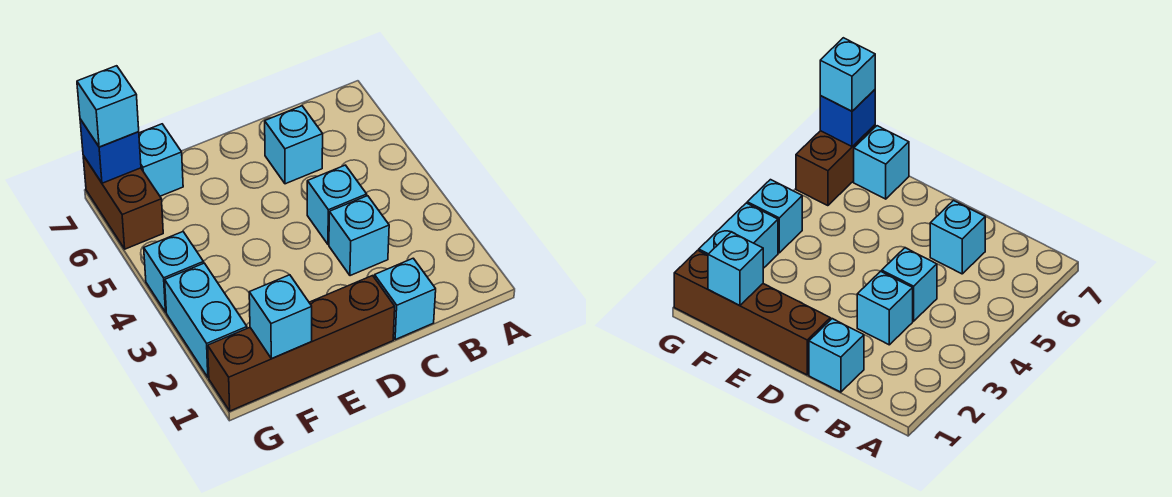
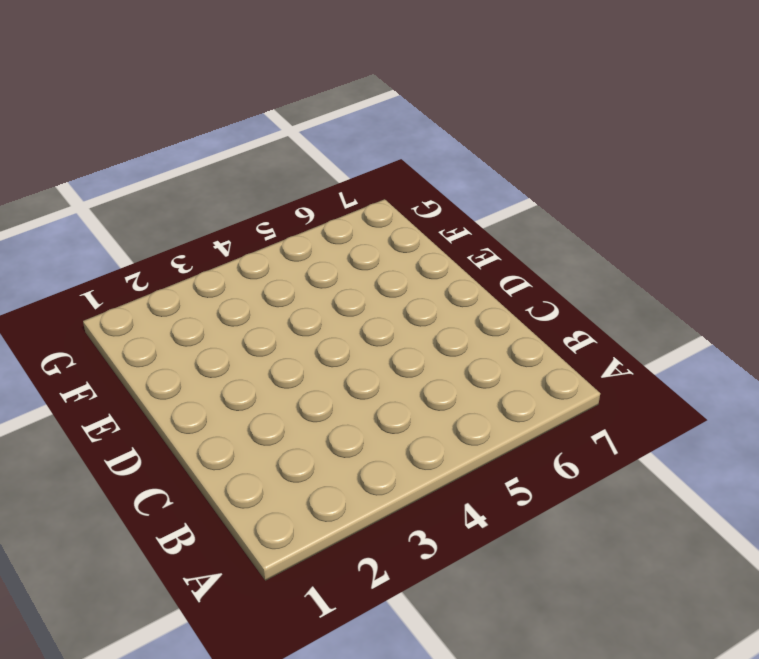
none -> cyan brick C1 level 1
none -> cyan brick C3 level 1
none -> cyan brick C4 level 1

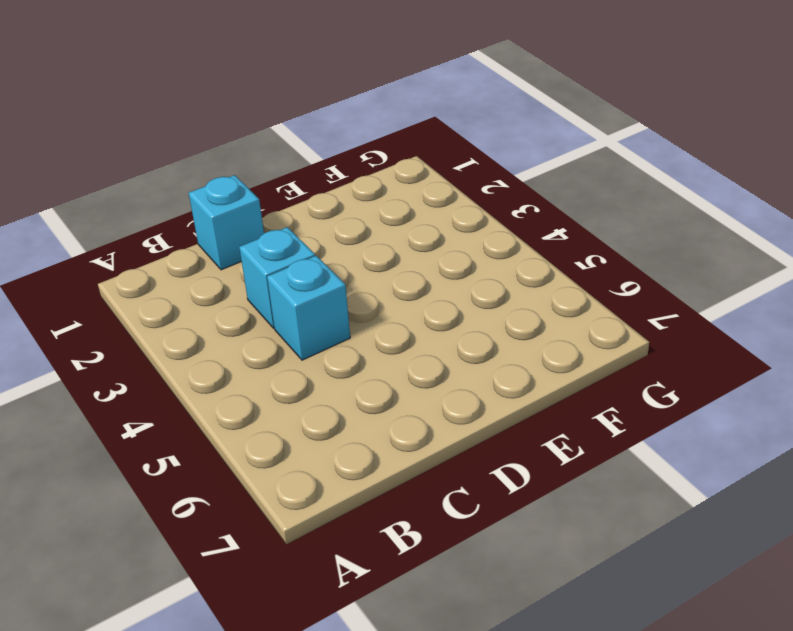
none -> cyan brick C6 level 1
none -> brown brick D1:G1 level 1
none -> cyan brick F7 level 1

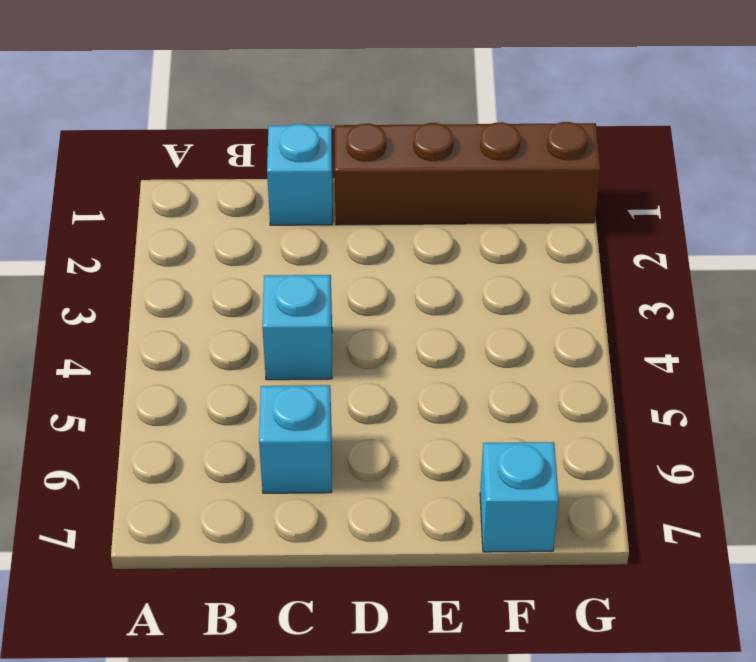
none -> cyan brick C3 level 1
none -> cyan brick G2:G3 level 1
none -> cyan brick G4 level 1

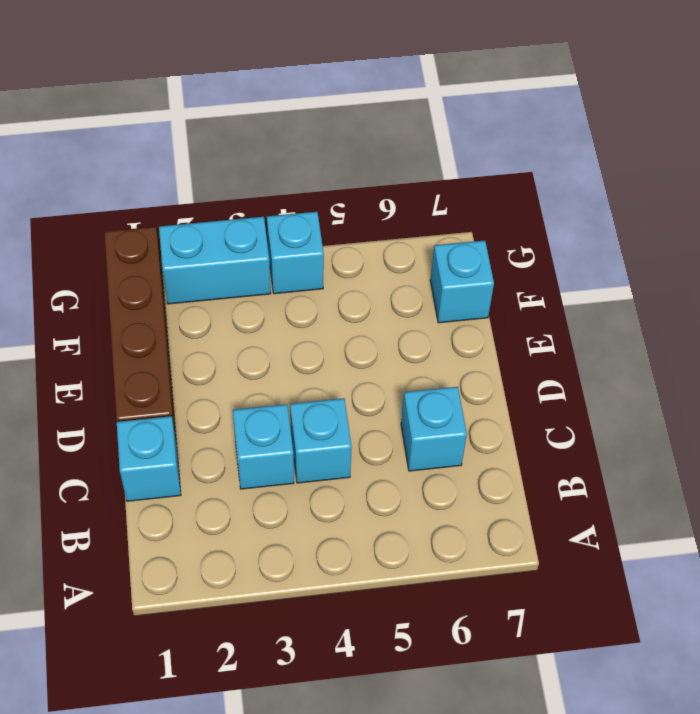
none -> brown brick G6:G7 level 1
none -> cyan brick F1 level 2
none -> blue brick G7 level 2

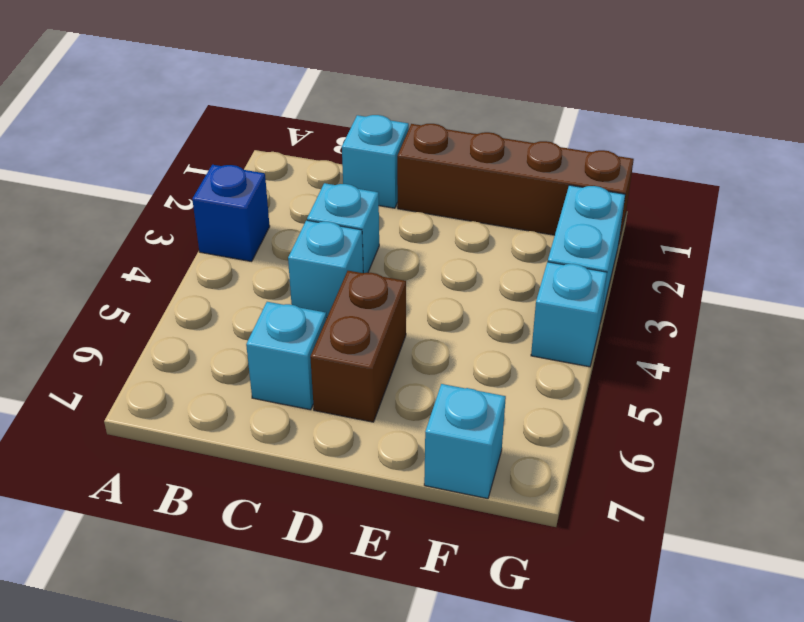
blue brick A3 level 1 -> blue brick G7 level 2
brown brick D5:D6 level 1 -> brown brick G6:G7 level 1
none -> cyan brick F1 level 2
none -> cyan brick G7 level 3

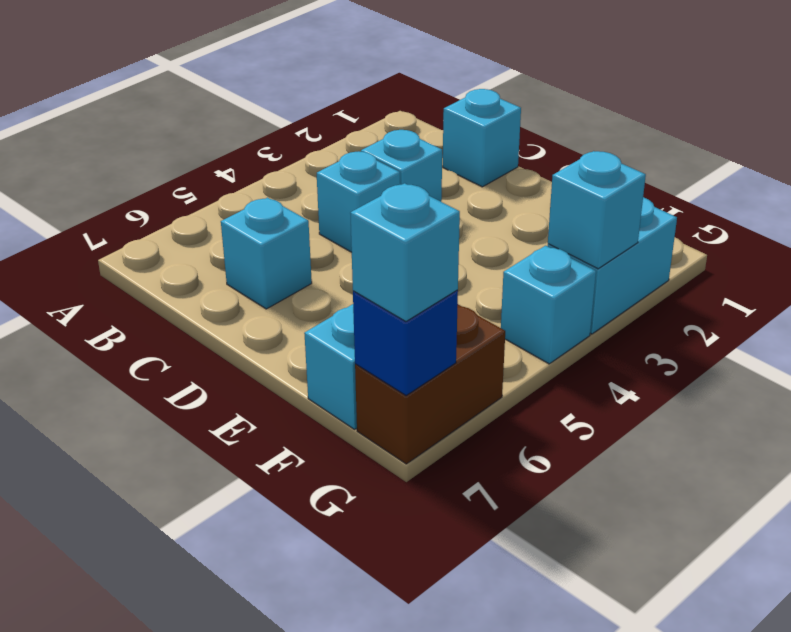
cyan brick G3 level 2 -> cyan brick F1 level 2
none -> brown brick D1:G1 level 1

